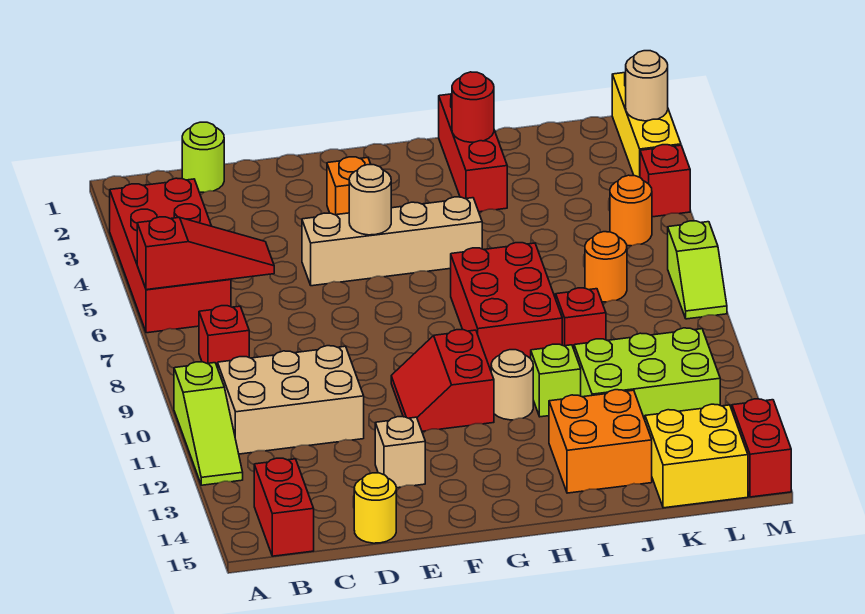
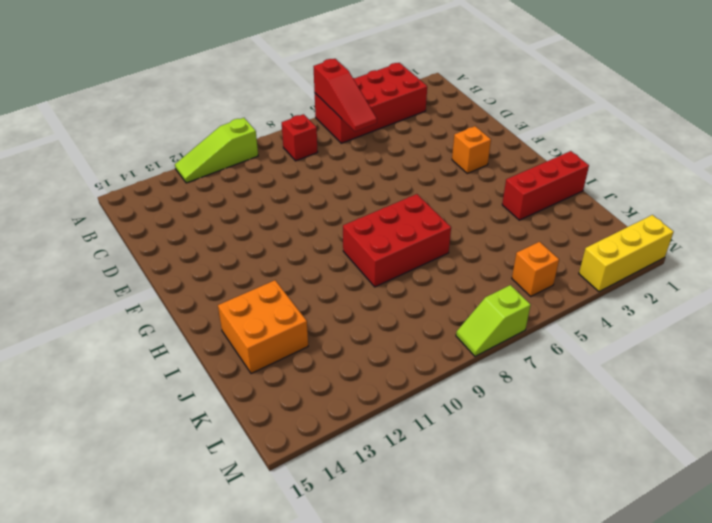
orange brick L5 level 1 -> orange round brick L5 level 1
none -> tan brick B10:D11 level 1
none -> red brick B14:B15 level 1
none -> lime round brick C1 level 1

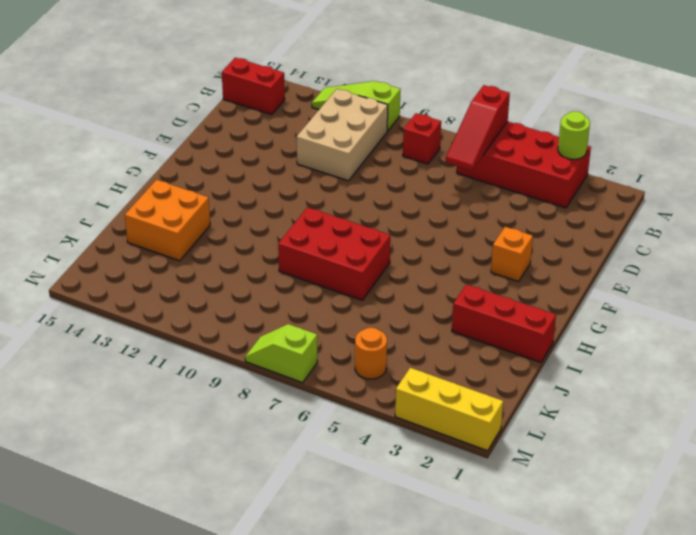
lime round brick A3 level 2 -> lime round brick C1 level 1
none -> yellow round brick D15 level 1
none -> tan brick E5:H5 level 1
none -> tan brick E13 level 1

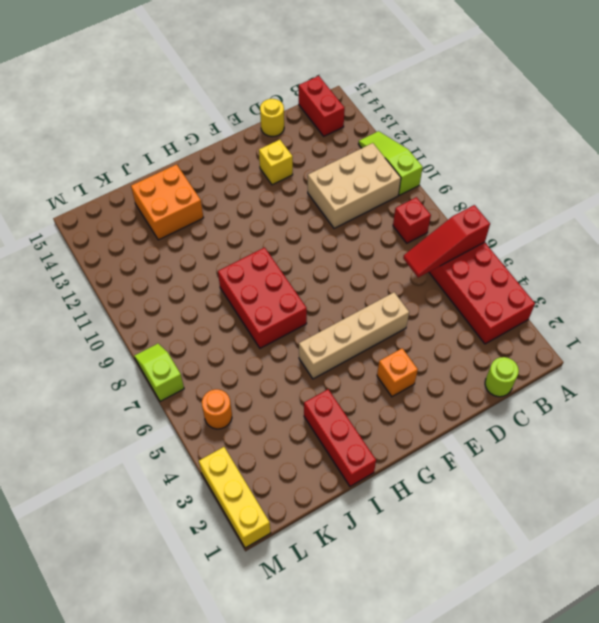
yellow brick E13 level 1 -> tan brick E13 level 1
none -> red slope F10:G11 level 1 top G
none -> tan round brick H11 level 1
none -> lime brick I11 level 1

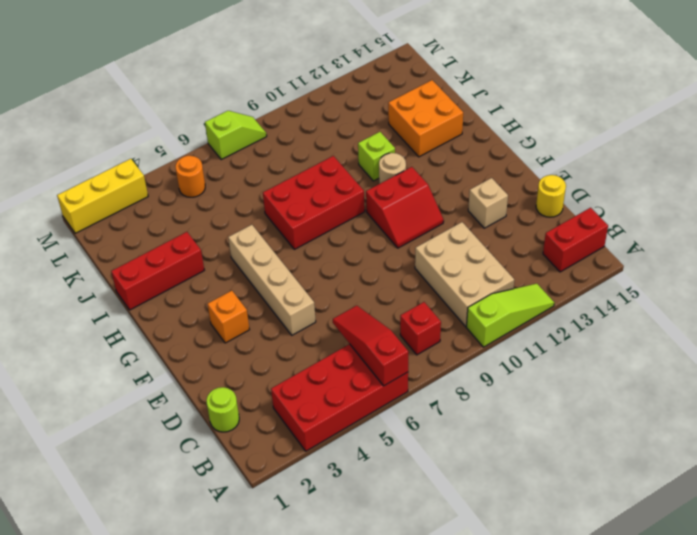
none -> red brick J9 level 1
none -> lime brick J11:L12 level 1
none -> orange round brick K7 level 1

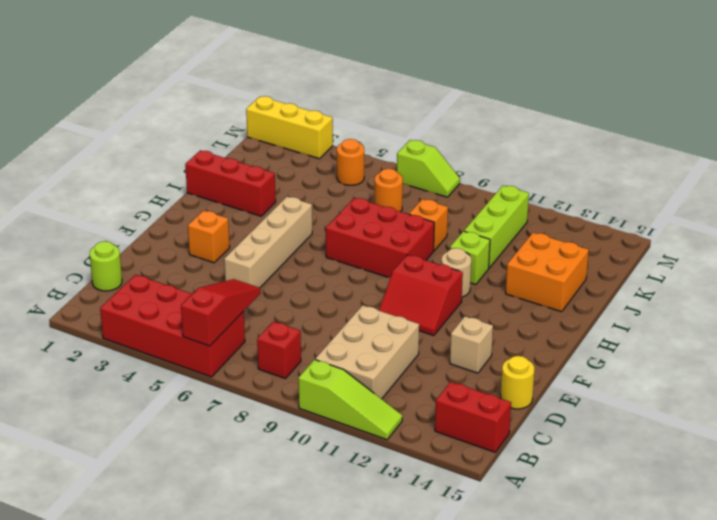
orange brick J9 level 1 -> red brick J9 level 1
lime brick J11:L11 level 1 -> lime brick J11:L12 level 1
none -> yellow brick K14:L15 level 1
none -> red brick M4 level 1
none -> red brick M14:M15 level 1

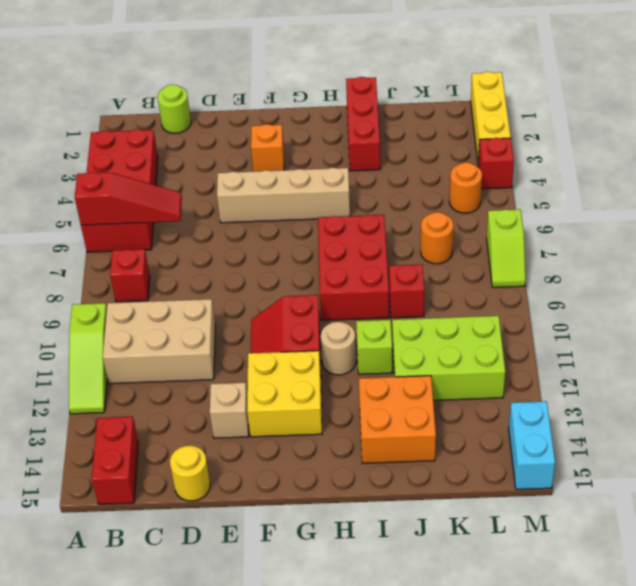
yellow brick F12:G13 level 1 -> yellow brick K14:L15 level 1
cyan brick M14:M15 level 1 -> red brick M14:M15 level 1
none -> tan round brick F5 level 2
none -> red round brick I2 level 2
none -> tan round brick M2 level 2

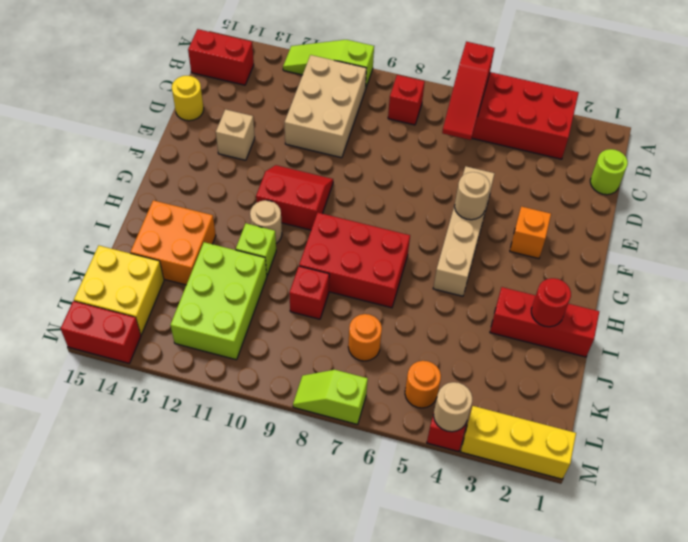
tan round brick M4 level 2 -> tan round brick M2 level 2

